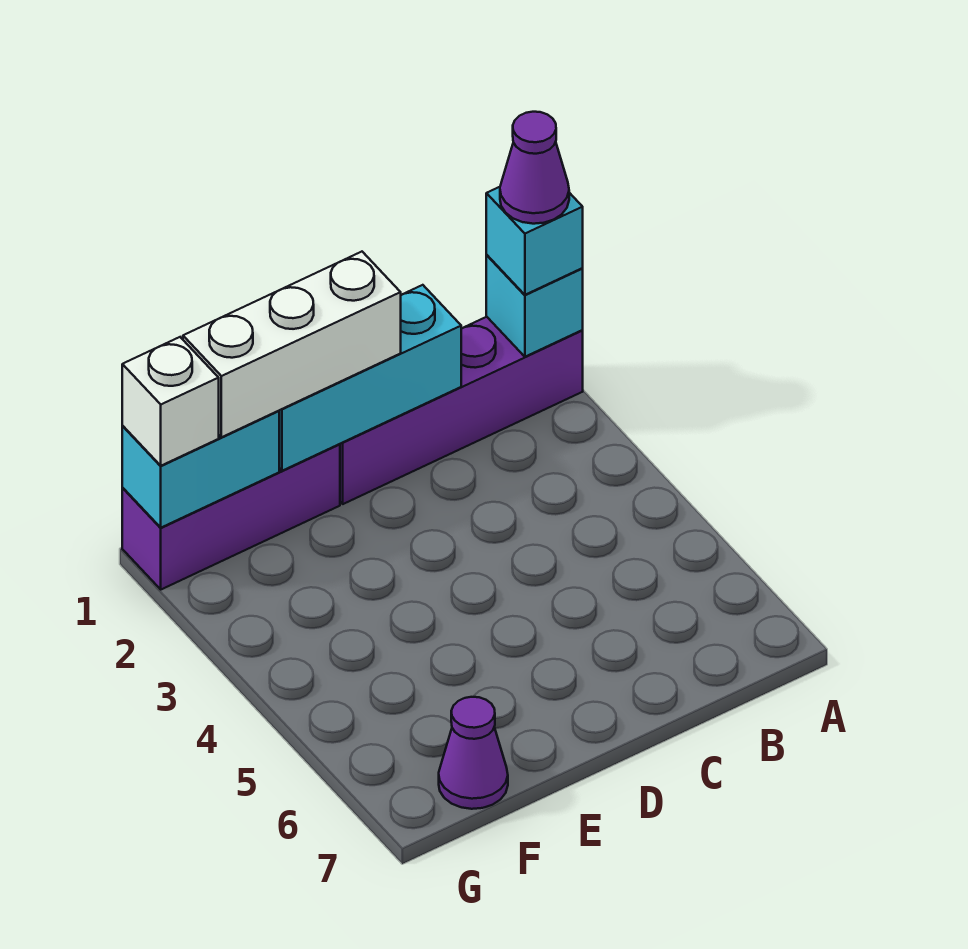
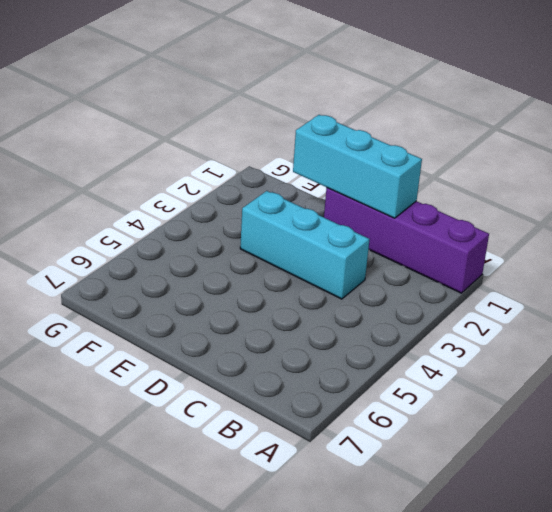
cyan brick C3:E3 level 1 -> none
none -> purple brick E1:G1 level 1
none -> purple cone F7 level 1

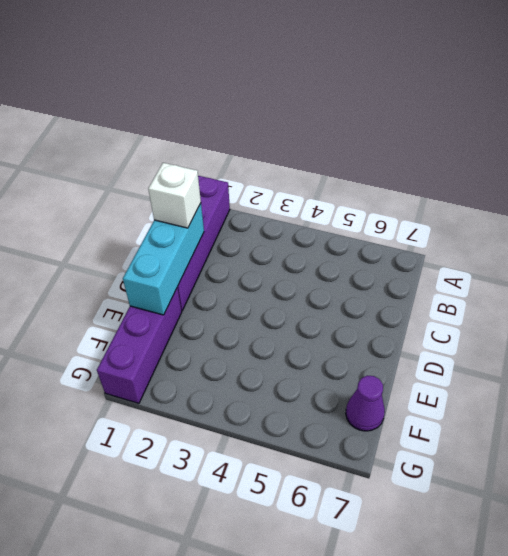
white brick C1 level 3 -> white brick G1 level 3
none -> cyan brick A1 level 2
none -> cyan brick F1:G1 level 2

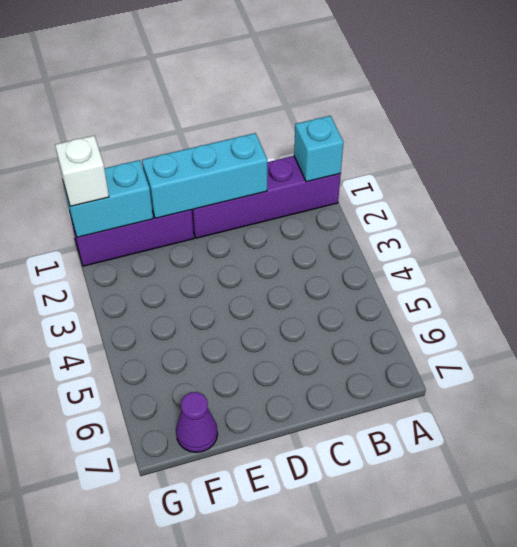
none -> cyan brick A1 level 3
none -> white brick D1:F1 level 3

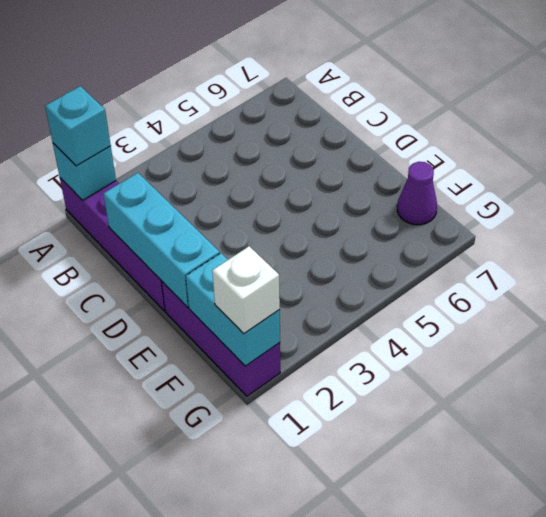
none -> white brick D1:F1 level 3
none -> purple cone A1 level 4

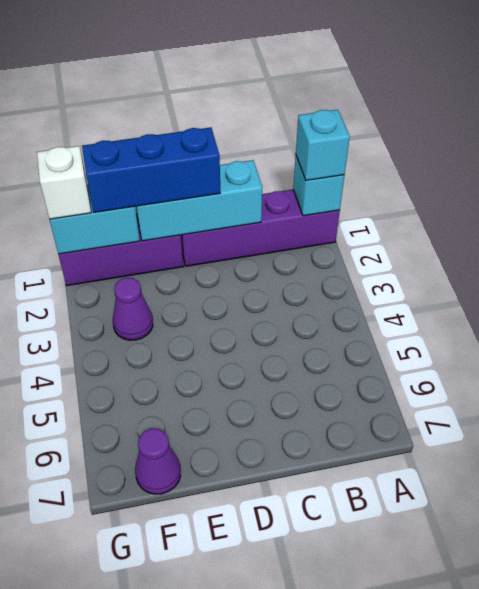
blue brick D1:F1 level 3 -> white brick D1:F1 level 3
purple cone F3 level 1 -> purple cone A1 level 4

